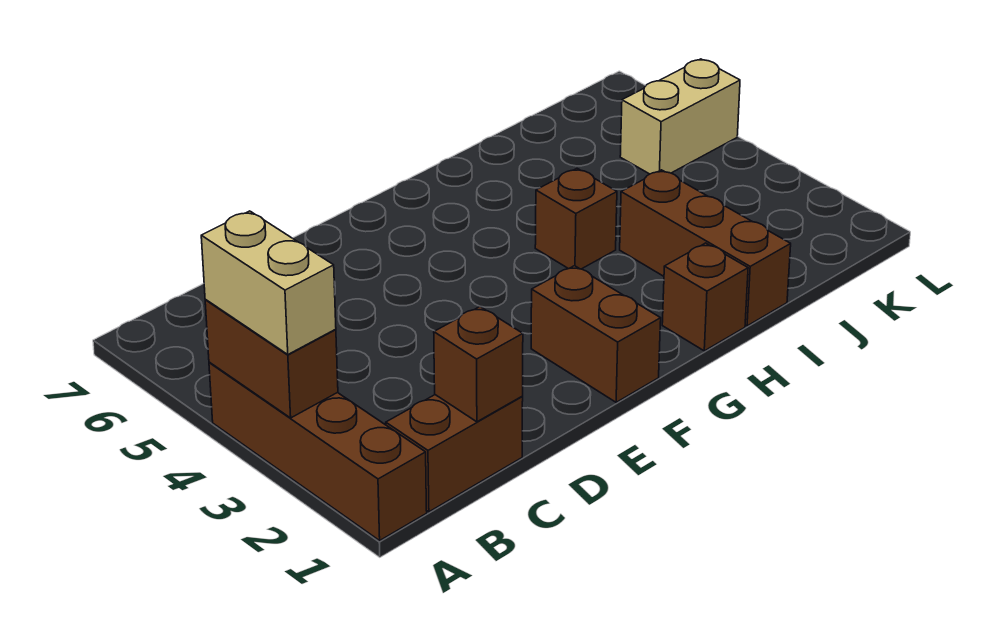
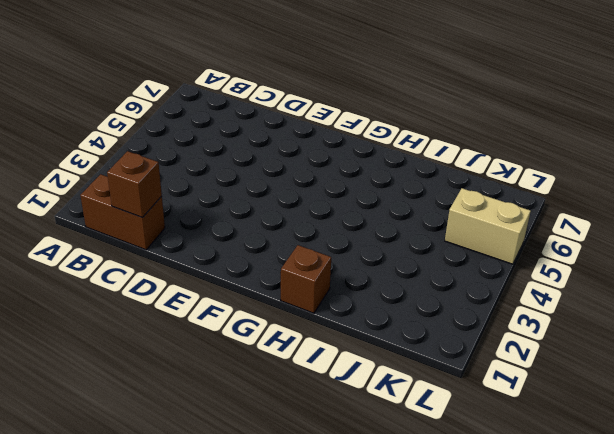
none -> brown brick A1:A4 level 1
none -> brown brick F1:F2 level 1

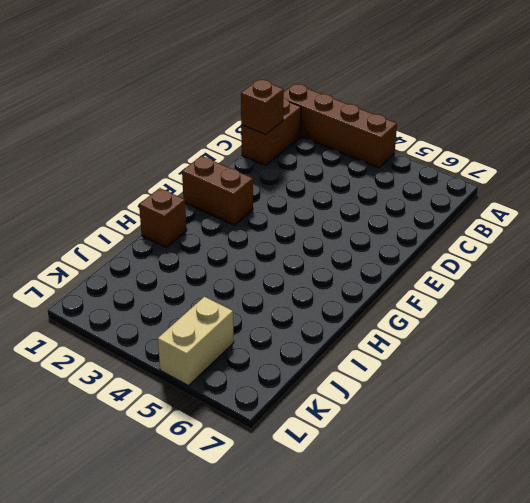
none -> brown brick H4 level 1
none -> brown brick I1:I3 level 1

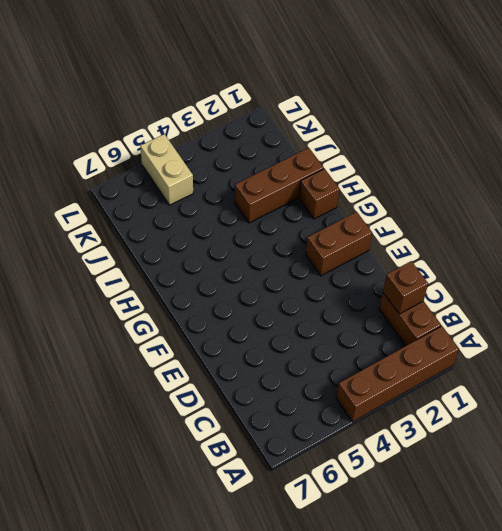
none -> brown brick H4 level 1
none -> brown brick A3:A4 level 2

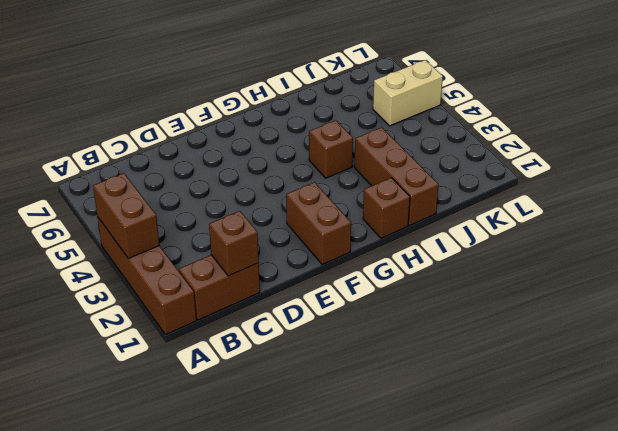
none -> tan brick A3:A4 level 3

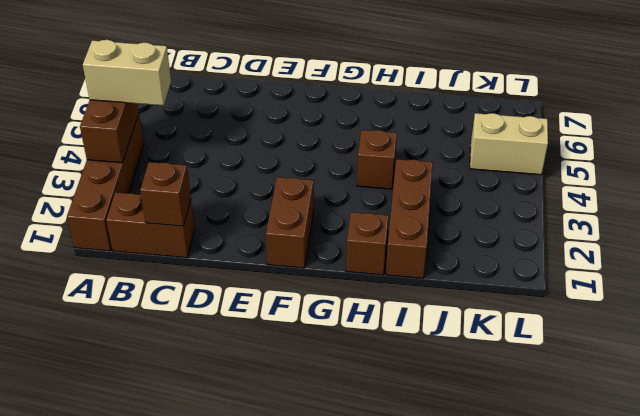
tan brick A4:B4 level 3 -> tan brick A3:A4 level 3

